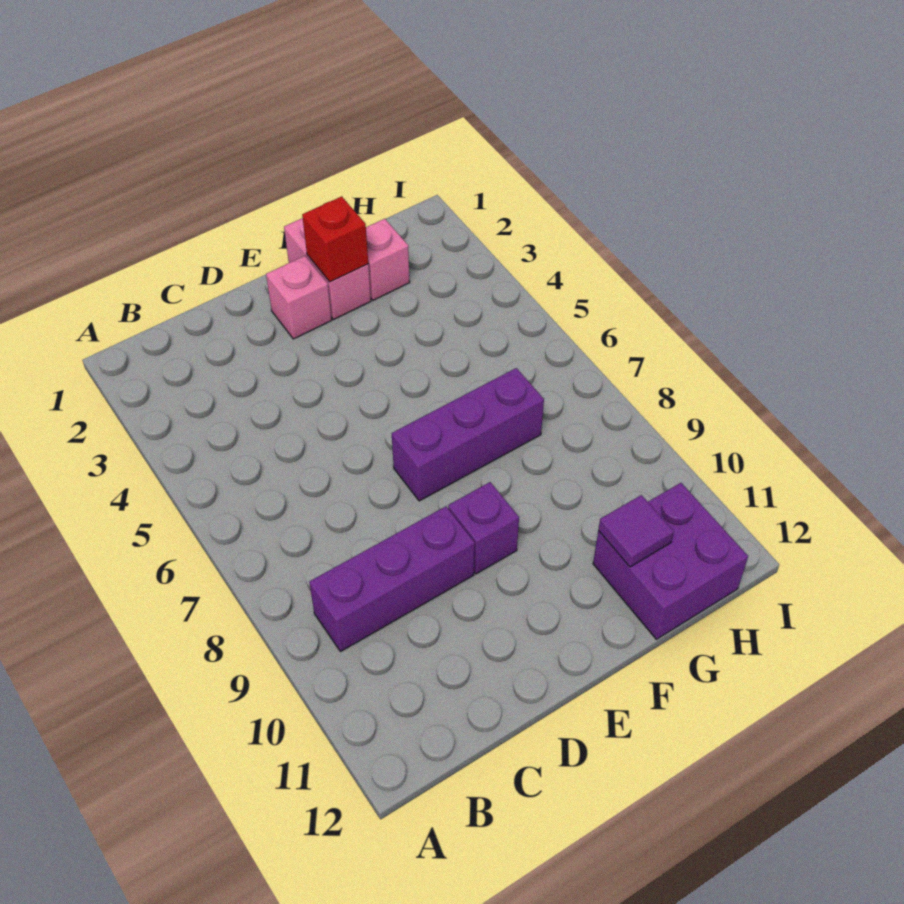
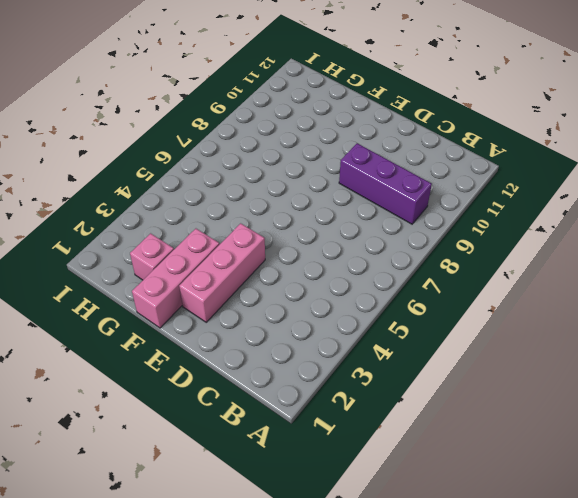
pink brick E2:E4 level 1 -> pink brick E2 level 1
pink brick F1:F3 level 1 -> pink brick F1:F2 level 1
none -> purple brick E7:G7 level 1
none -> purple brick E9 level 1

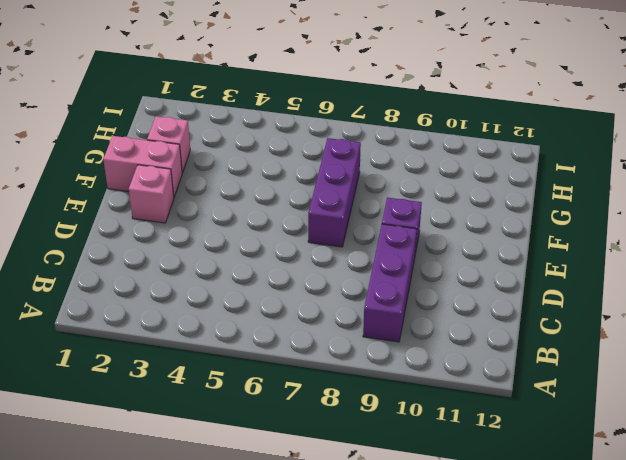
none -> purple brick G11:H12 level 1
none -> red brick F2 level 2

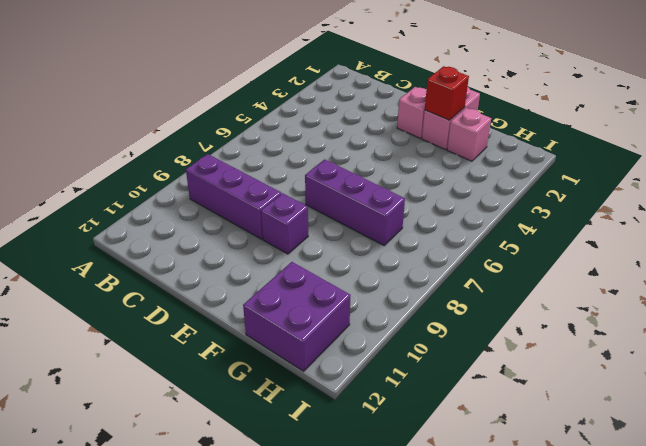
none -> purple tile G11 level 2

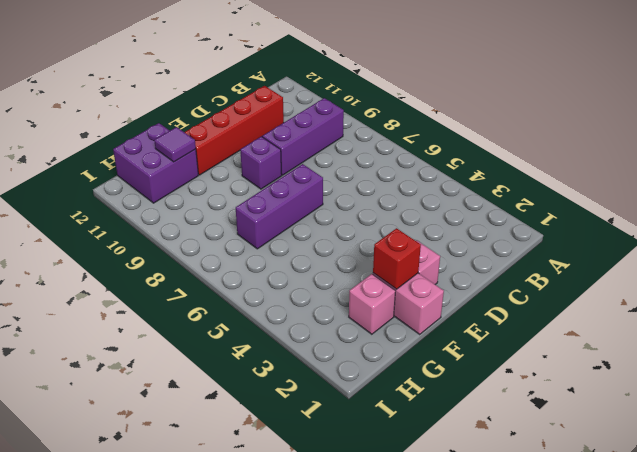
red brick C11:F11 level 1 -> none

